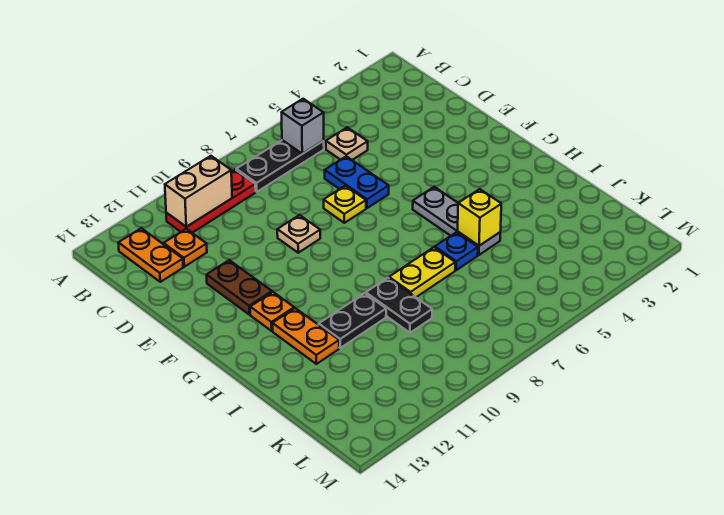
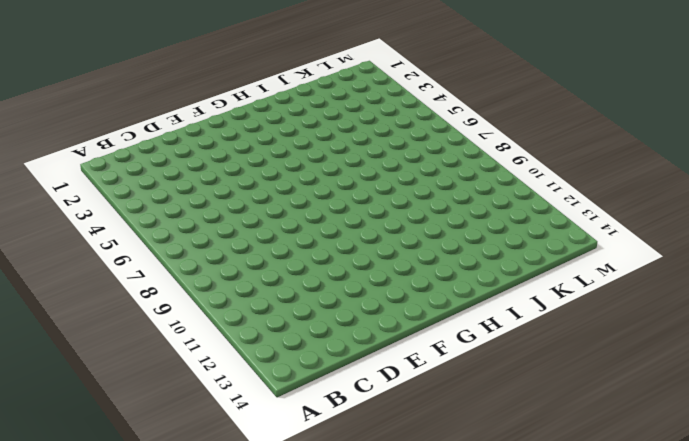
none -> black plate B6:B8 level 1
none -> red plate B9:B11 level 1
none -> orange plate B13:C13 level 1

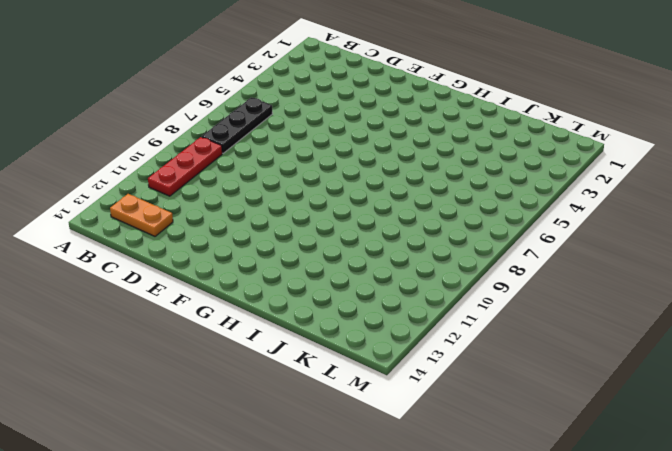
none -> tan plate C5 level 1
none -> orange plate C12 level 1
none -> blue plate D6:E6 level 1

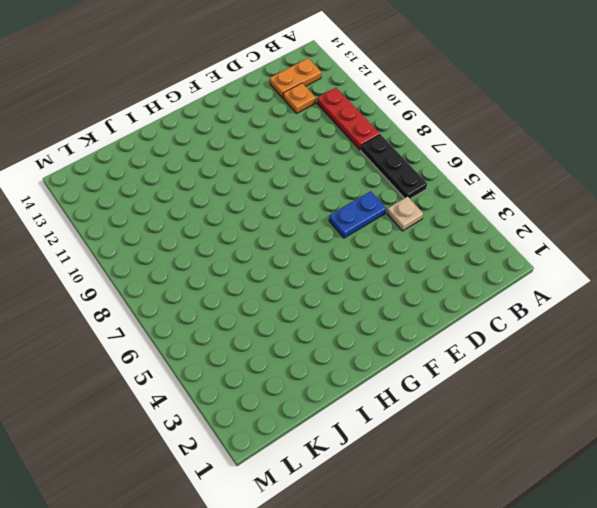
none -> yellow plate E7 level 1
none -> tan plate E9 level 1
none -> brown plate E12:F12 level 1

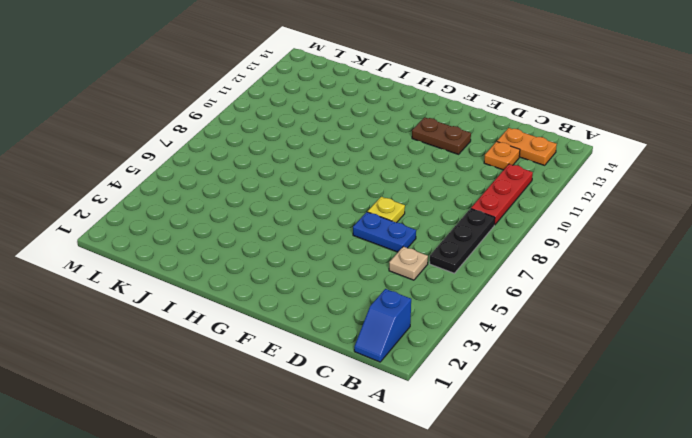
blue slope B1:B2 level 1 top 2 -> none
none -> tan plate E9 level 1
none -> grey plate G5:I5 level 1
none -> orange plate G12 level 1

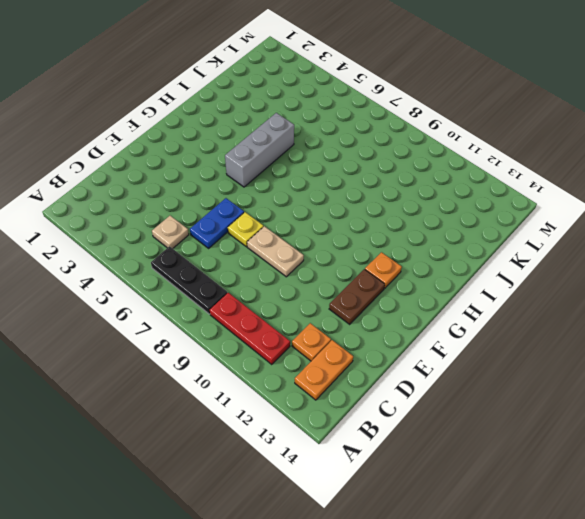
tan plate E8:E9 level 1 -> tan plate E9 level 1
grey brick G5:I5 level 1 -> grey plate G5:I5 level 1
none -> orange plate H12:I12 level 1
none -> blue plate I6 level 1
none -> yellow plate I7:I8 level 1

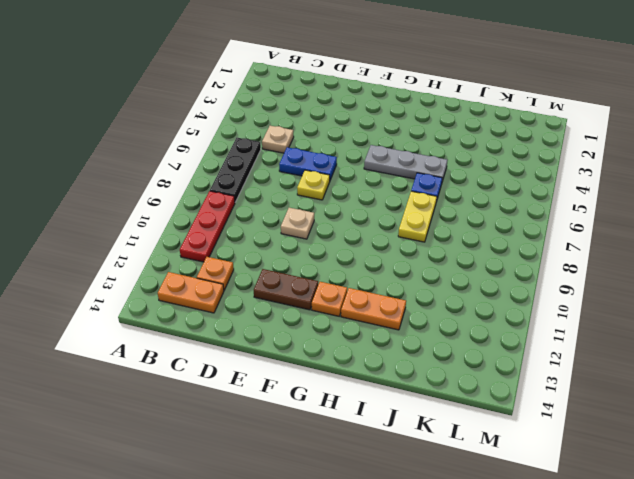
none -> black plate I9:J9 level 1
none -> black plate I10:I11 level 1
none -> grey brick B6 level 2

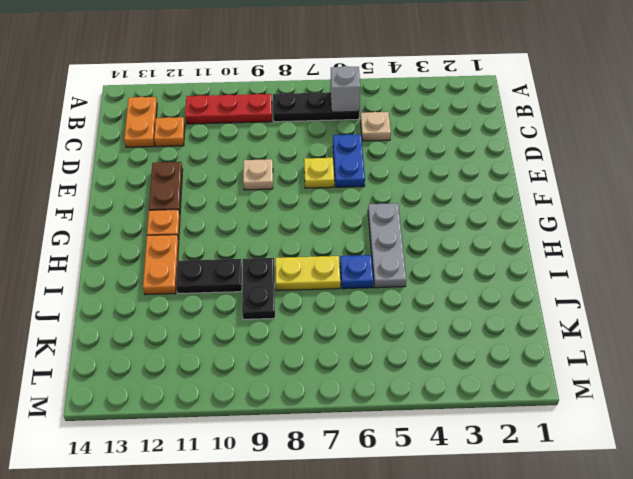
none -> tan brick B10:B11 level 2
none -> yellow brick I5 level 2

